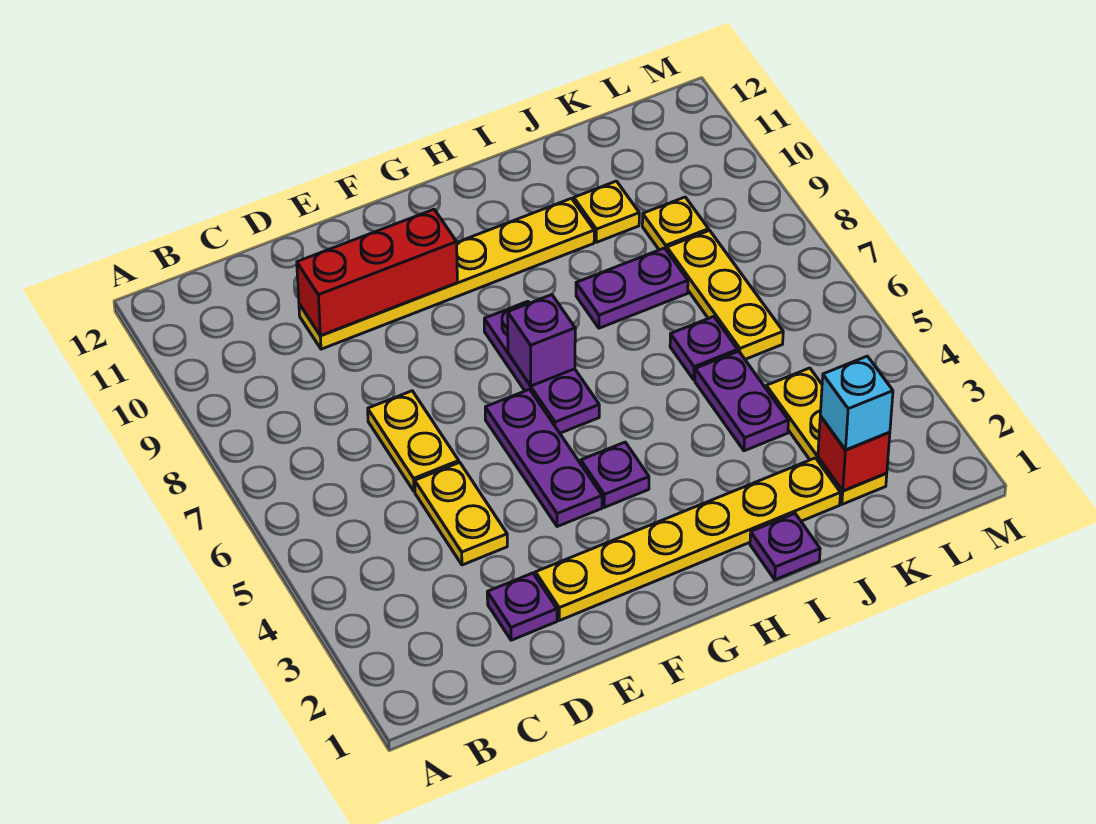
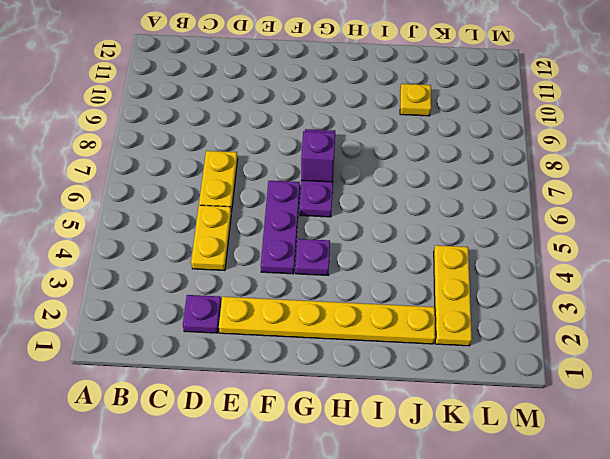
none -> yellow plate D10:I10 level 1
none -> purple plate I1 level 1
none -> purple plate I8:J8 level 1

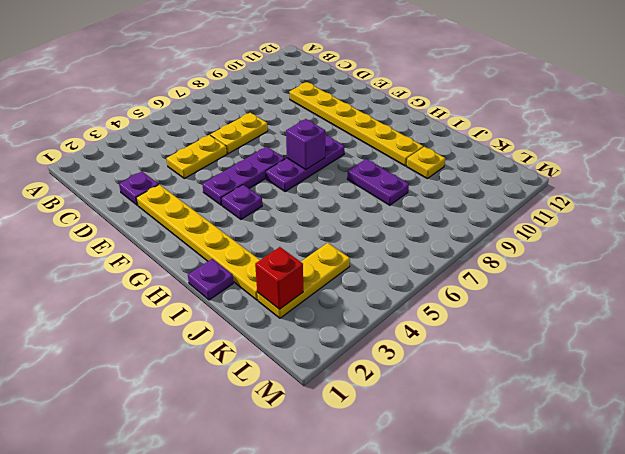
none -> purple plate J4:J5 level 1
none -> purple plate J6 level 1
none -> yellow plate K6:K8 level 1

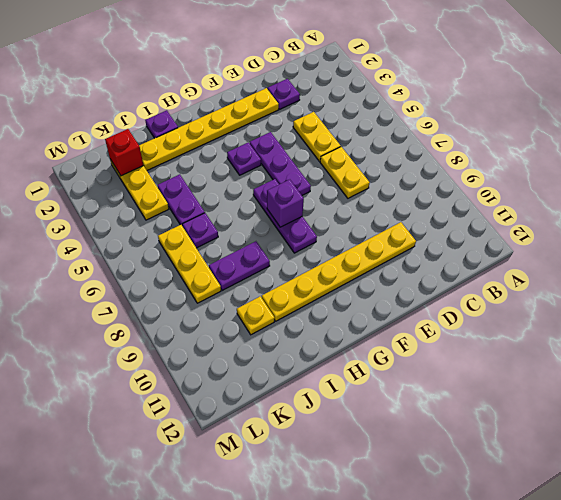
none -> yellow plate K9 level 1
none -> red brick D10:F10 level 2
none -> cyan brick K2 level 3

